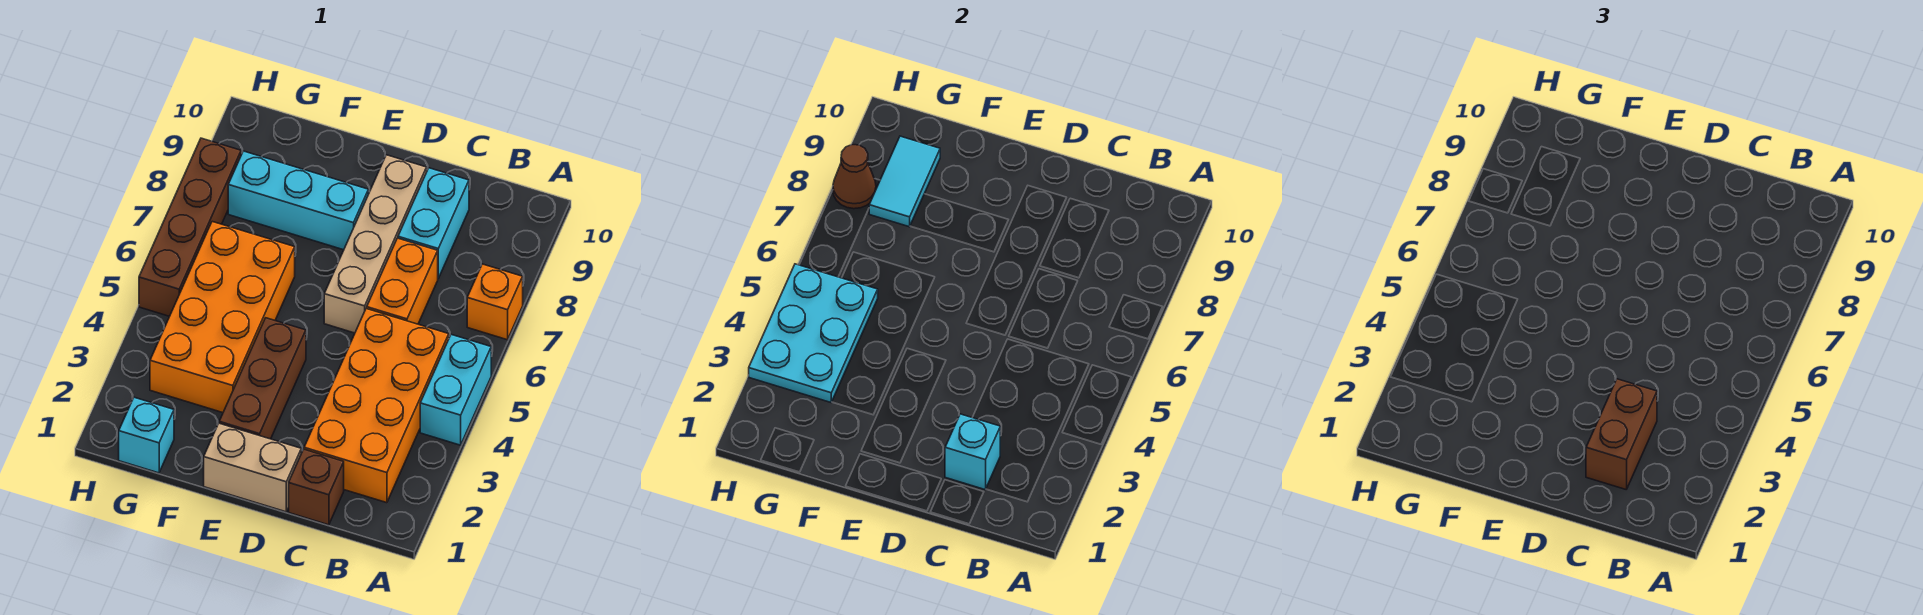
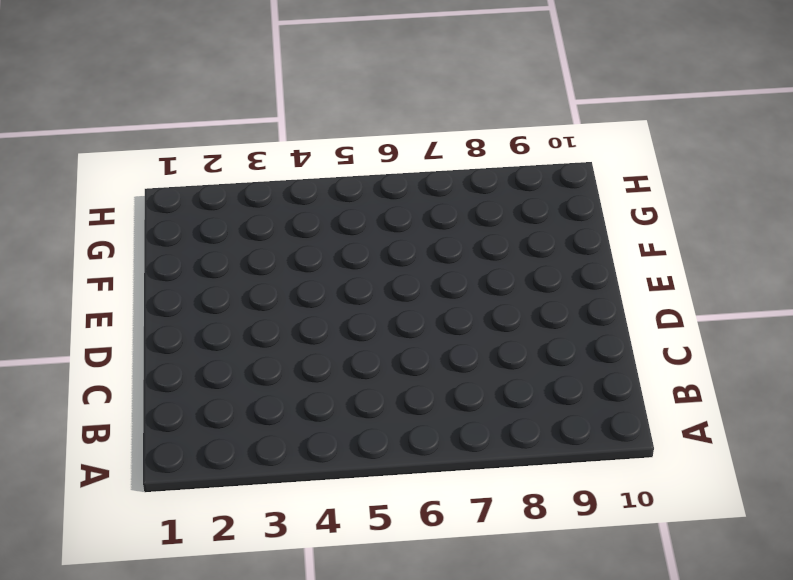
none -> cyan brick A4:A5 level 1
none -> orange brick A7 level 1
none -> orange brick B2:C5 level 1

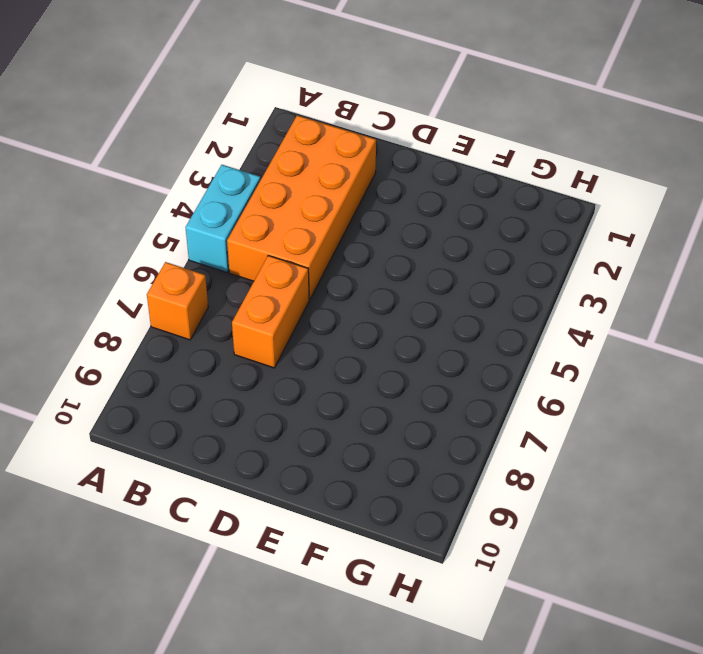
none -> brown brick C1 level 1
none -> cyan brick C8:C9 level 1
none -> tan brick D1:E1 level 1

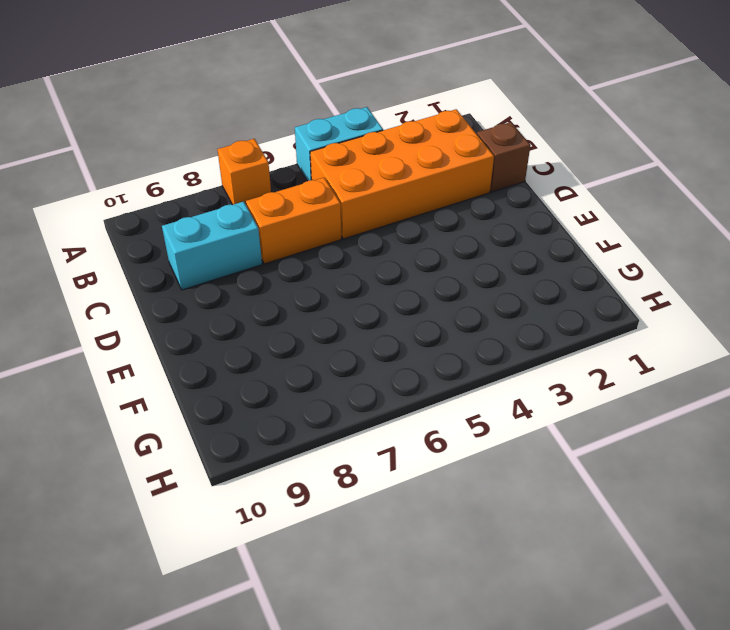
none -> tan brick D1:E1 level 1
none -> tan brick D6:D9 level 1
none -> brown brick E2:E4 level 1

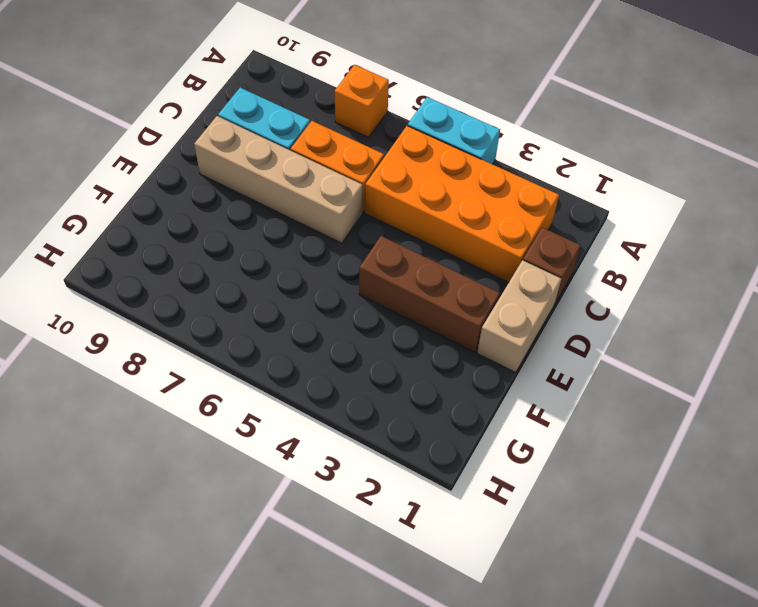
none -> cyan brick E8:G8 level 1
none -> orange brick F3:G6 level 1
none -> cyan brick G1 level 1

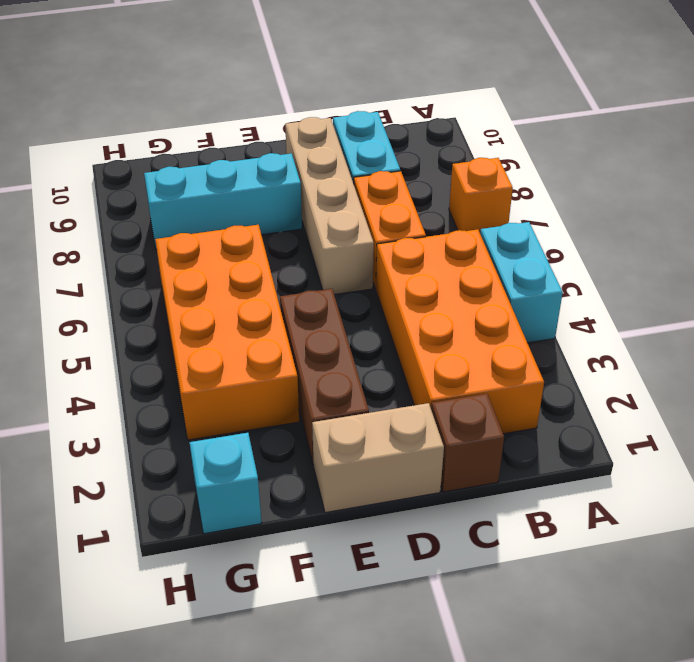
none -> brown brick H5:H8 level 1
none -> cyan brick C2 level 2
none -> cyan plate G3:H5 level 2

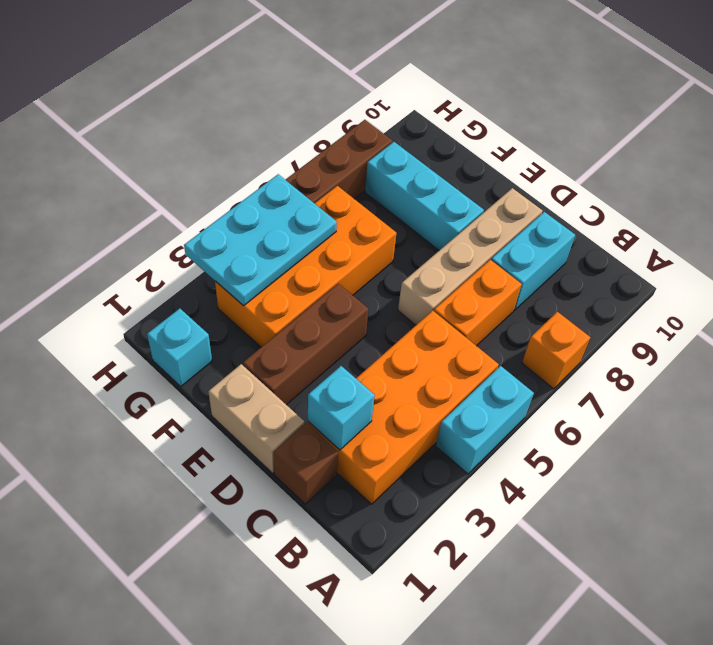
none -> cyan tile G8:G9 level 2
none -> brown cone H8 level 2
none -> brown brick C2:C3 level 3

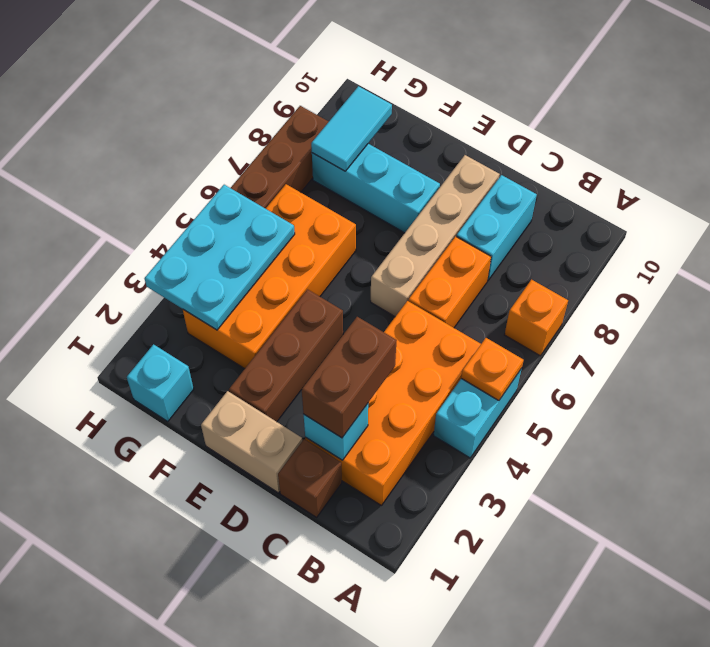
orange plate A5 level 2 -> none
none -> brown cone H8 level 2

